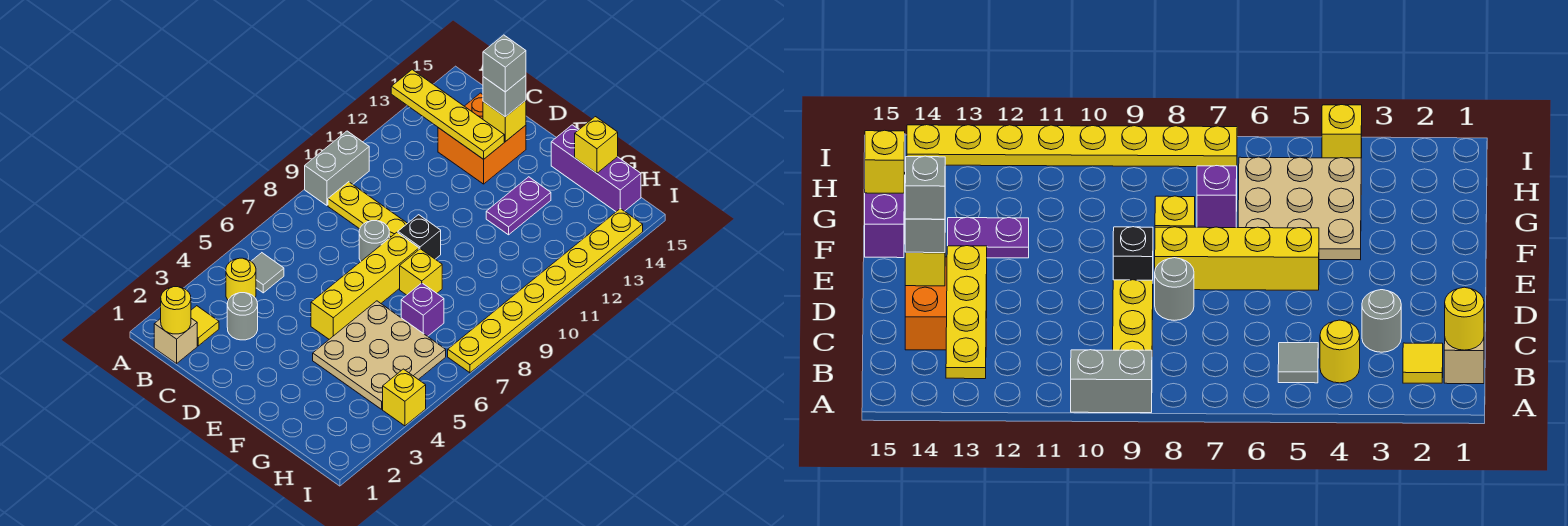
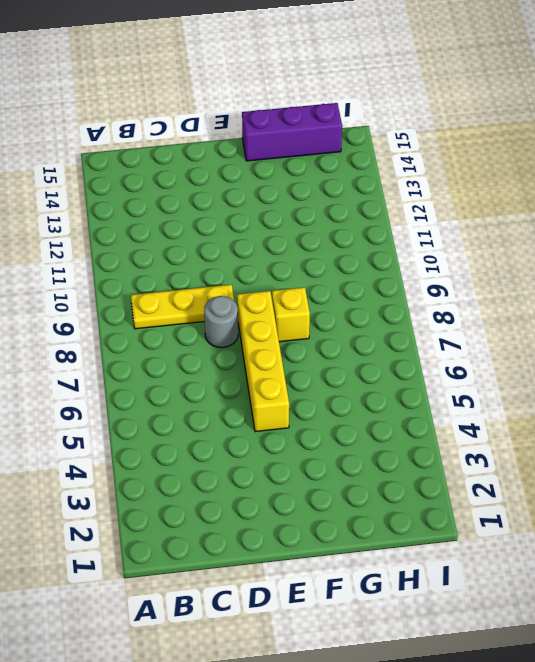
none -> grey brick A9:A10 level 1
none -> tan brick B1 level 1
none -> yellow tile B2 level 1

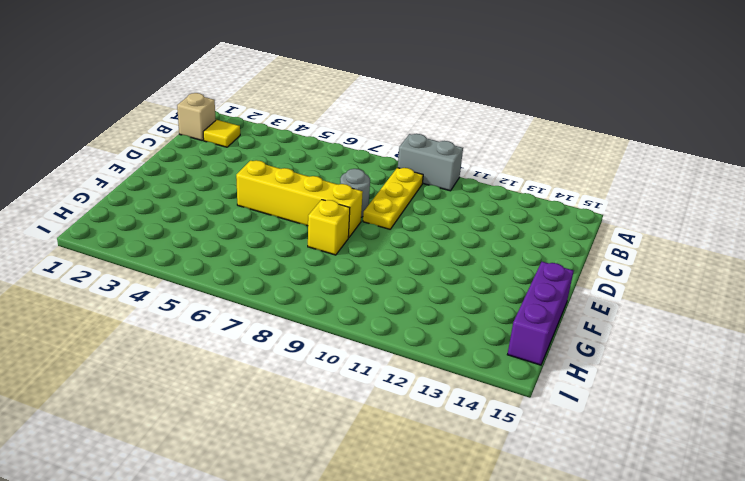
none -> yellow round brick B4 level 1
none -> grey tile B5 level 1
none -> grey round brick C3 level 1

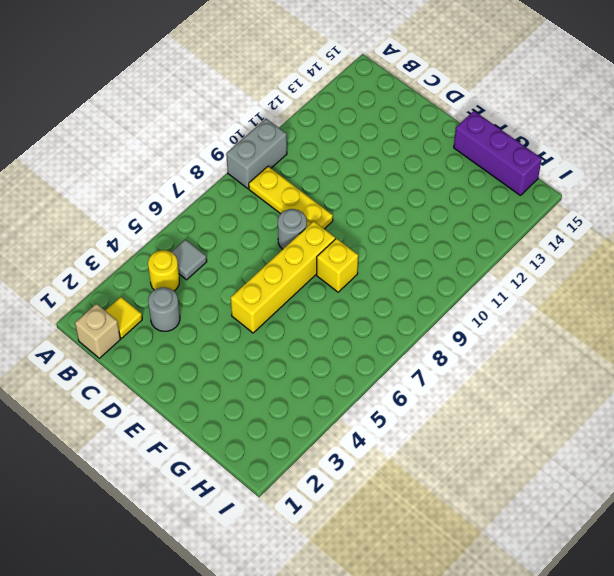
none -> orange brick C13:D14 level 1
none -> black brick E9 level 1
none -> tan plate F4:H6 level 1

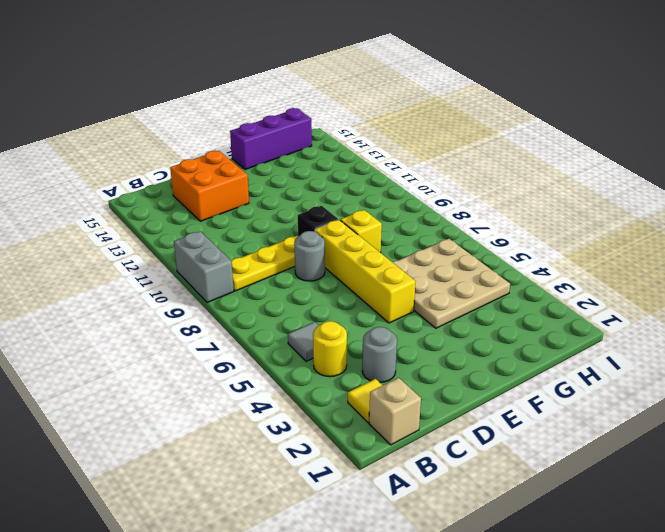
none -> purple plate F12:F13 level 1
none -> purple brick G7 level 1
none -> yellow brick I4 level 1

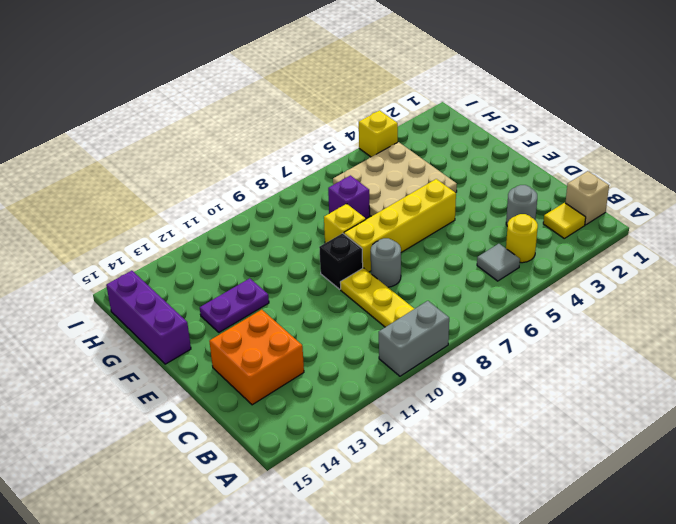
none -> yellow plate I7:I14 level 1
none -> yellow plate A13:D13 level 2
none -> yellow round brick B1 level 2

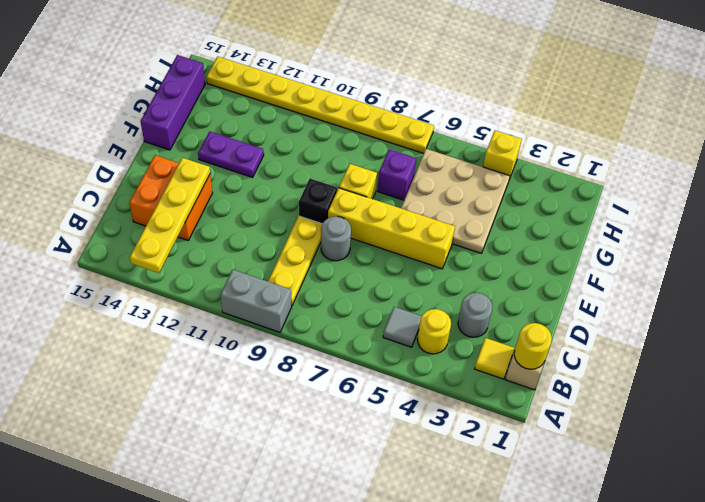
none -> yellow brick D14 level 2
none -> yellow brick G15 level 2
none -> grey brick D14 level 3

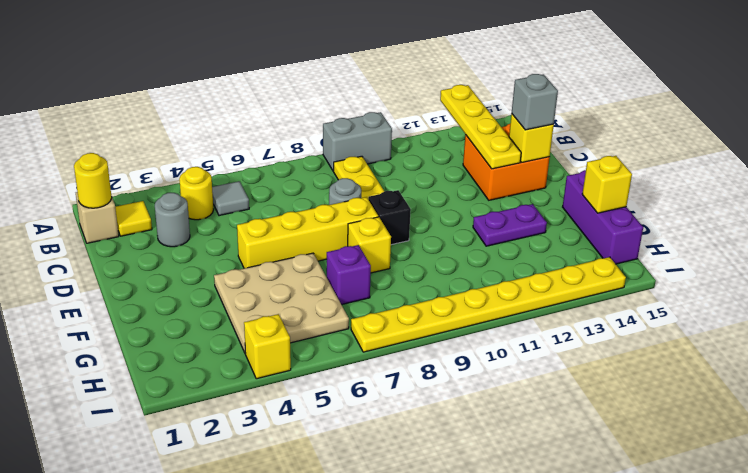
none -> grey brick D14 level 4

